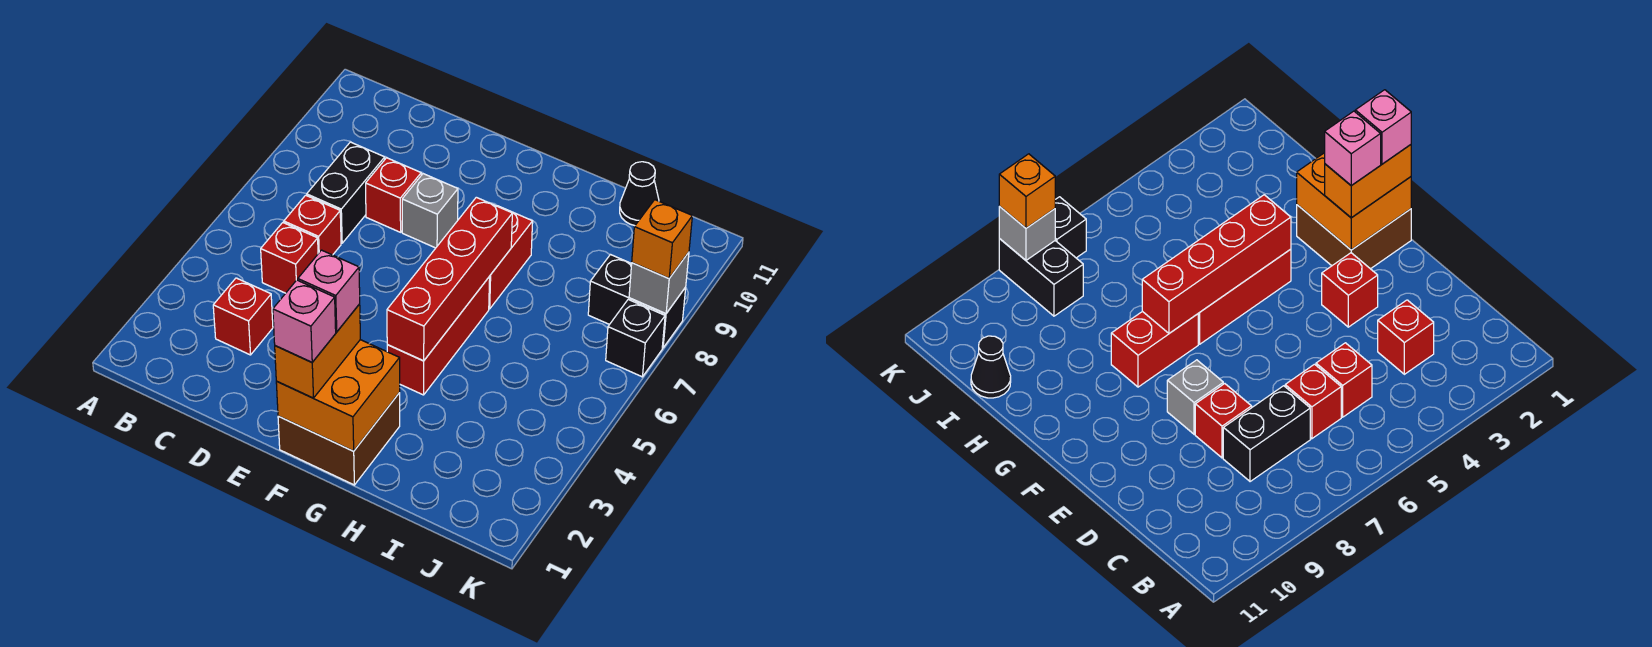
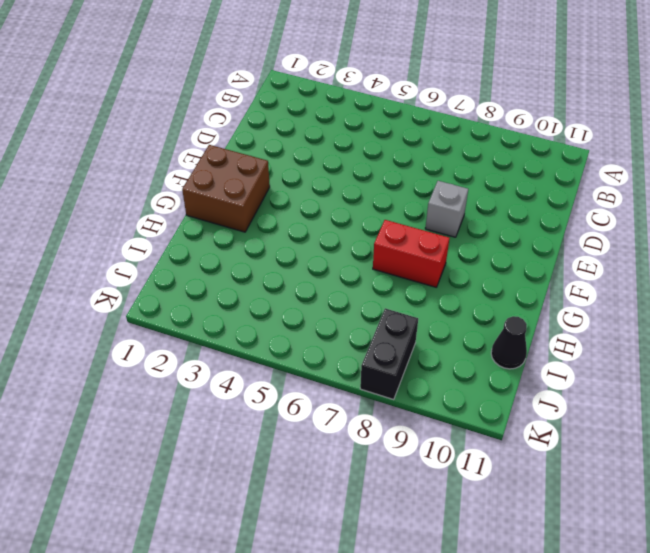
none -> red brick C3 level 1
none -> red brick C5 level 1
none -> red brick C6 level 1

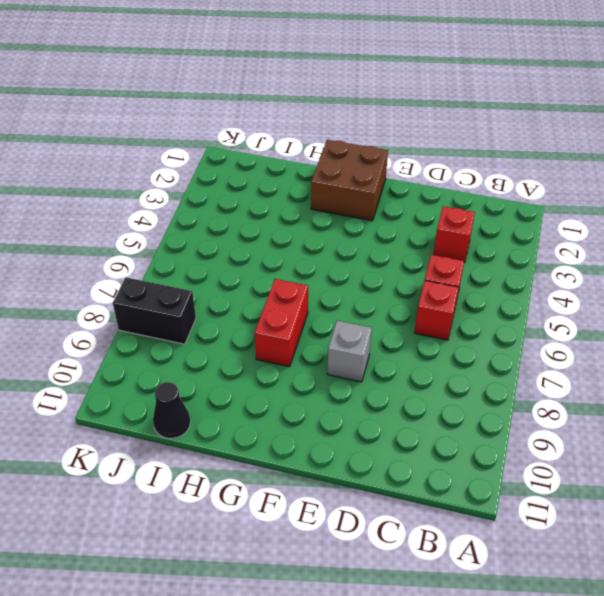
none -> black brick C7:C8 level 1
none -> red brick D8 level 1
none -> red brick E3 level 1

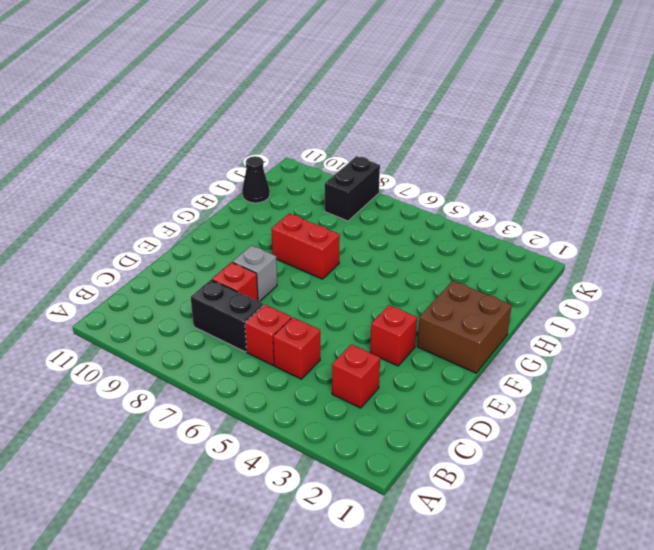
none -> red brick G4:G6 level 1
none -> black brick K7 level 1
none -> orange brick F1:G2 level 2

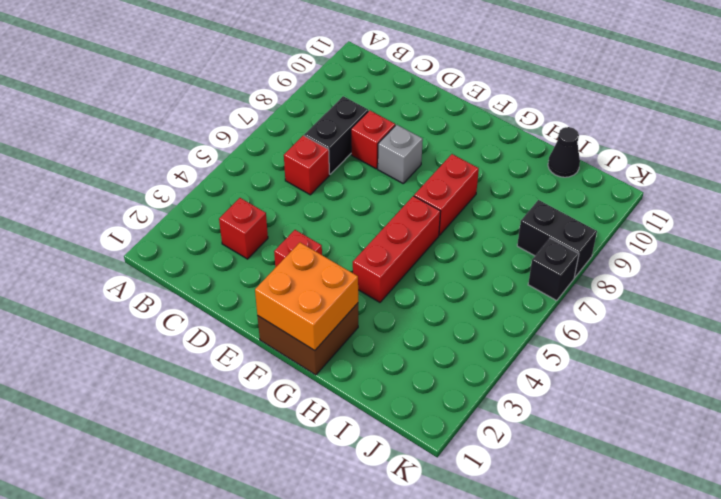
none -> red brick C5 level 1
none -> red brick G4:G7 level 2
none -> grey brick K8 level 2

